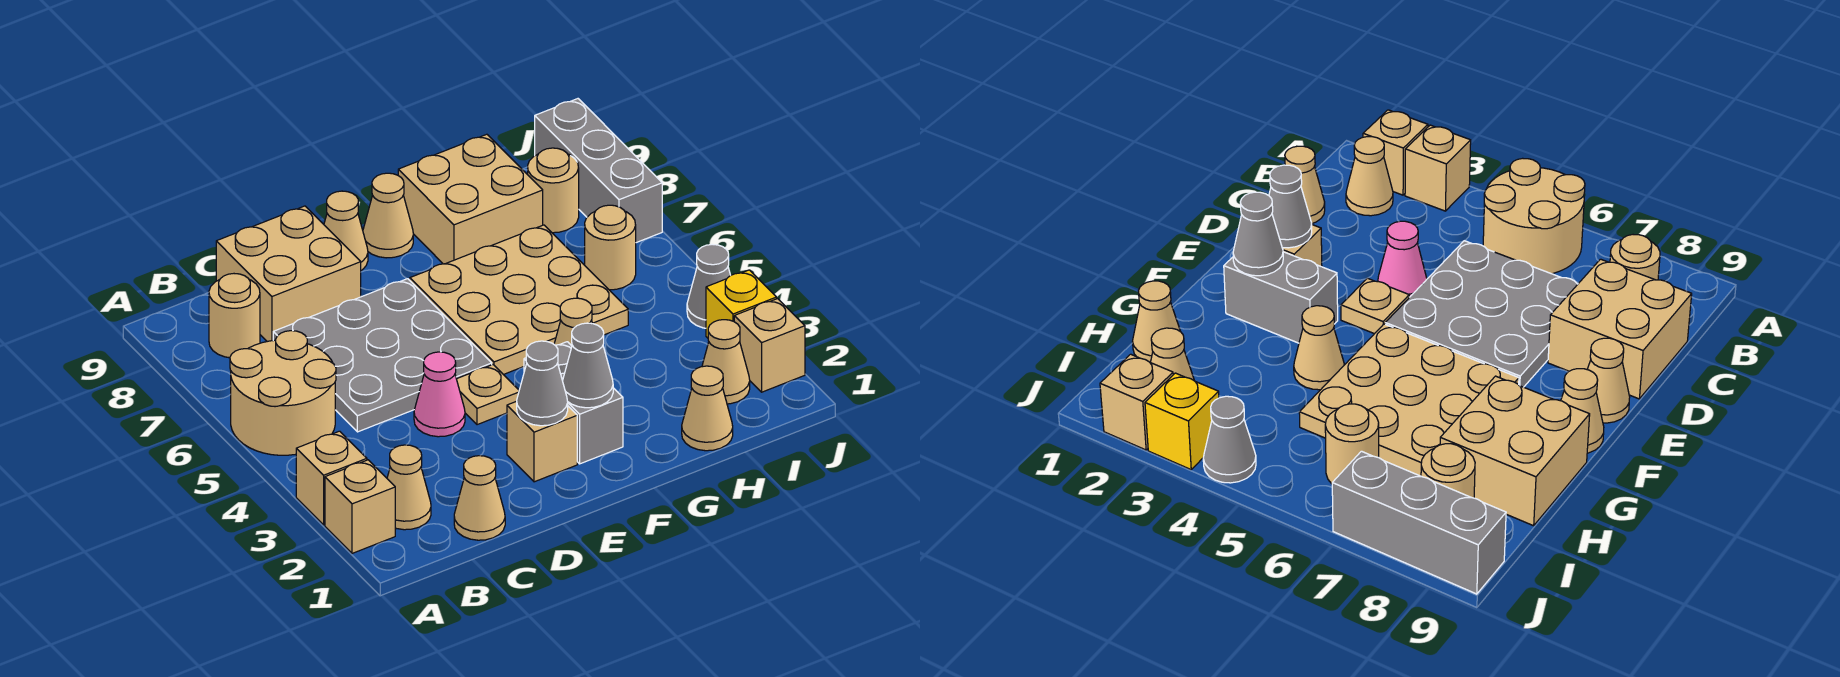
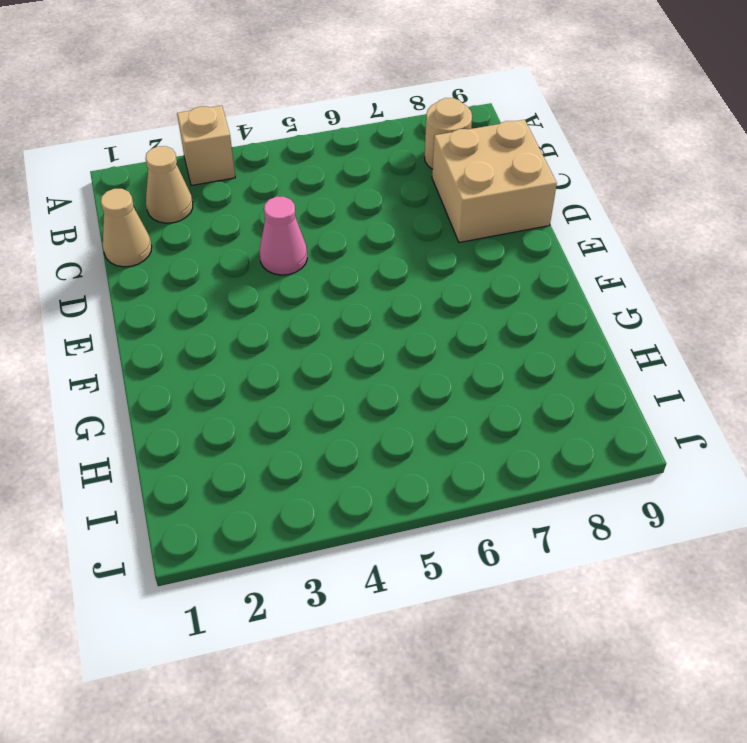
none -> tan brick A2 level 1
none -> tan round brick A5:B6 level 1
none -> grey plate C5:E7 level 1

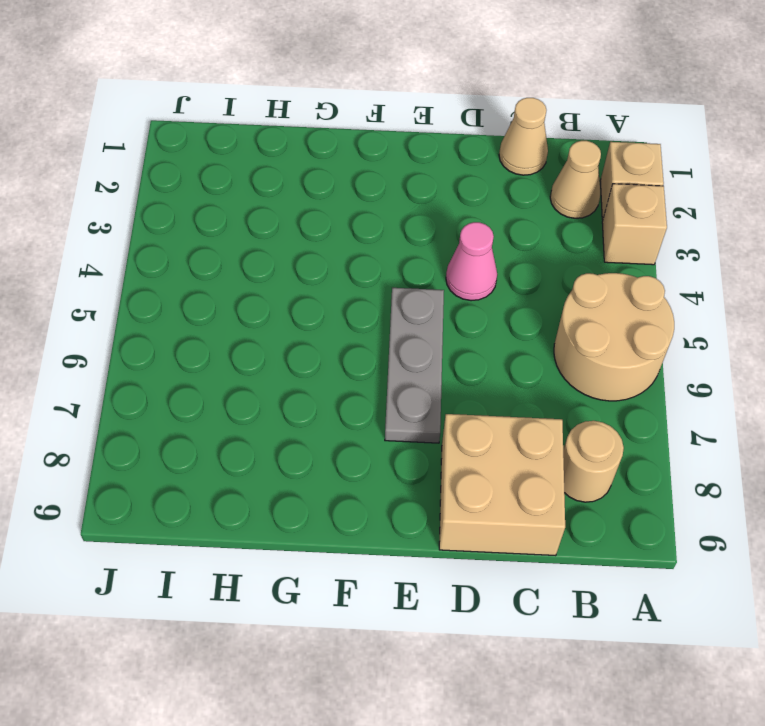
grey plate E5:E7 level 1 -> grey plate C5:E7 level 1
none -> tan brick E2 level 1
none -> tan plate E4 level 1
none -> tan cone E9 level 1

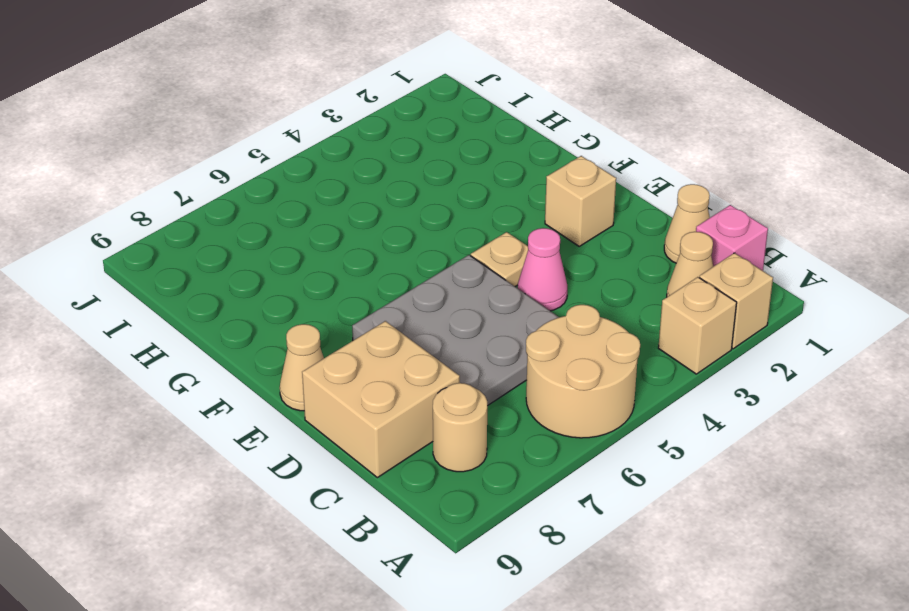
pink brick B1 level 1 -> none
none -> grey brick F2:F3 level 1
none -> tan plate F5:H7 level 1
none -> tan cone F9 level 1

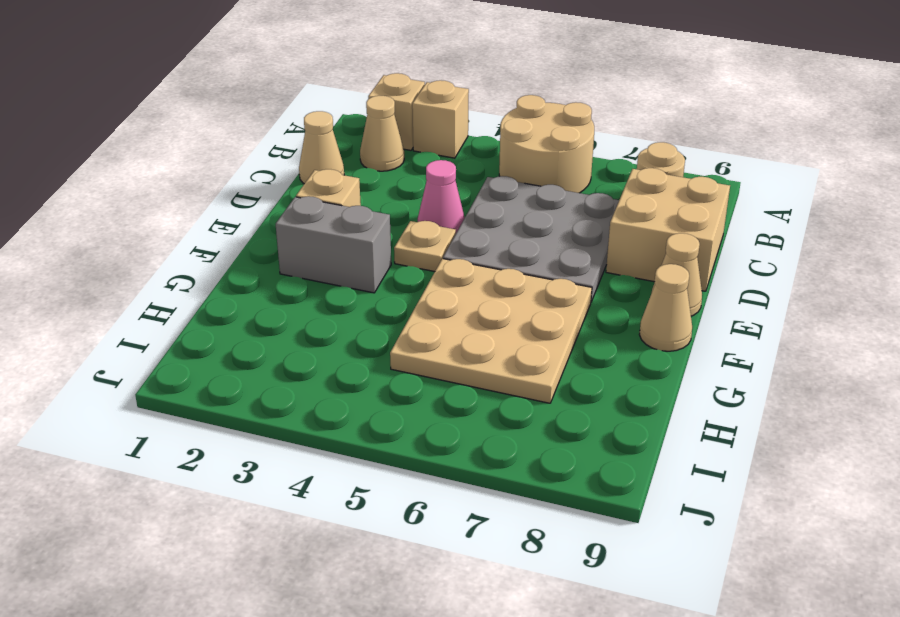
none -> tan cone G4 level 1
none -> tan brick G8:H9 level 1
none -> tan cone H1 level 1

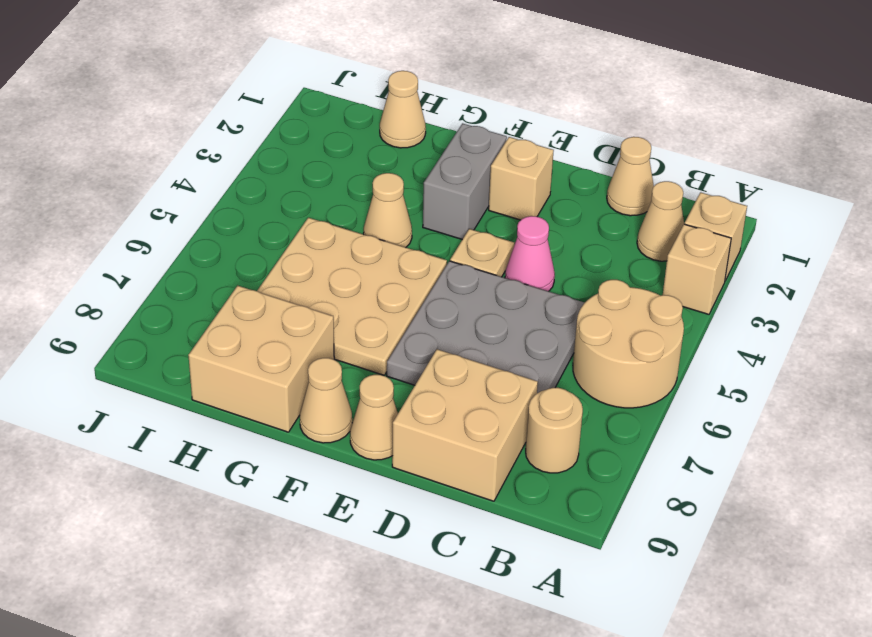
none -> tan cone I2 level 1
none -> tan round brick I6 level 1
none -> tan round brick I8 level 1

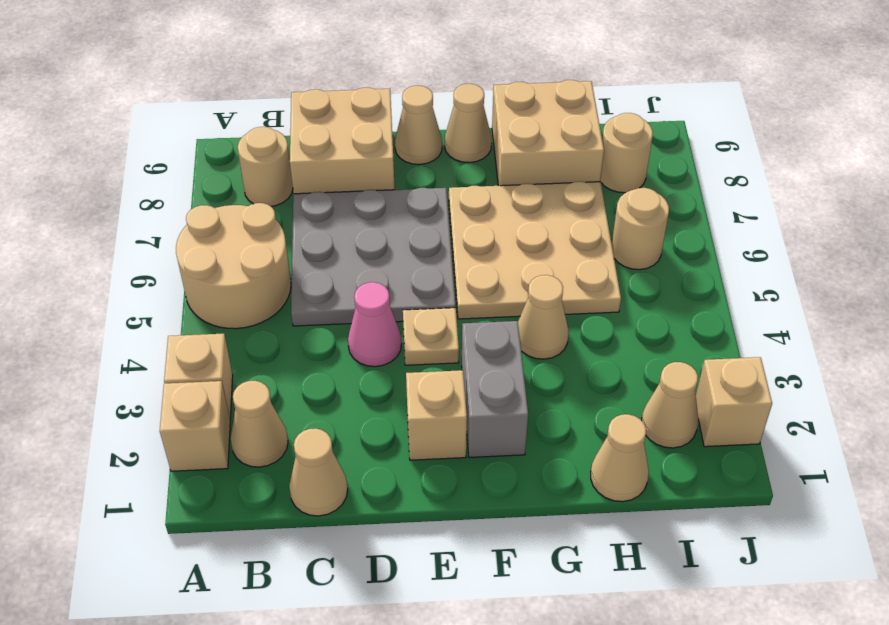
none -> yellow brick J3 level 1
none -> grey cone J4 level 1
none -> grey brick J7:J9 level 1

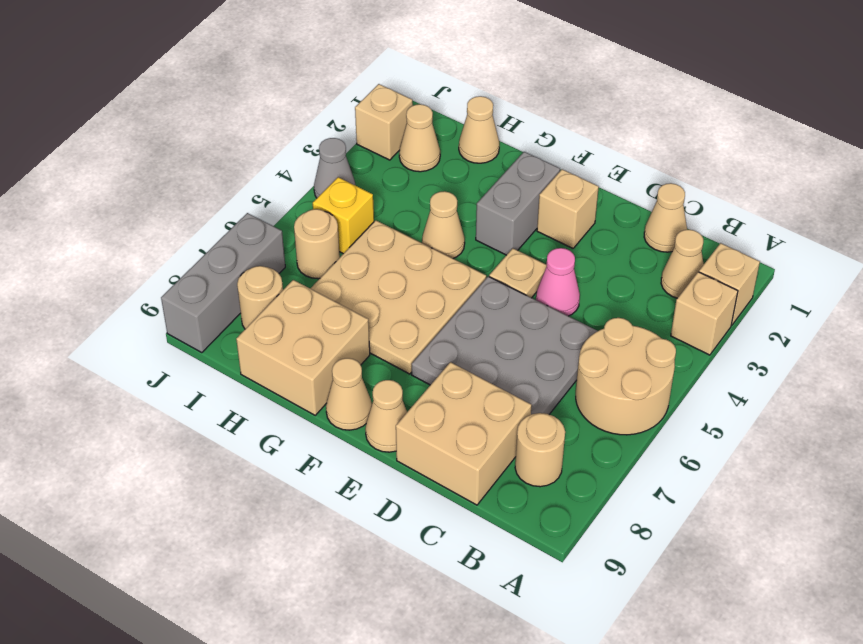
yellow brick I5 level 1 -> yellow brick J3 level 1
none -> grey cone E2 level 2
none -> grey cone F2 level 2

